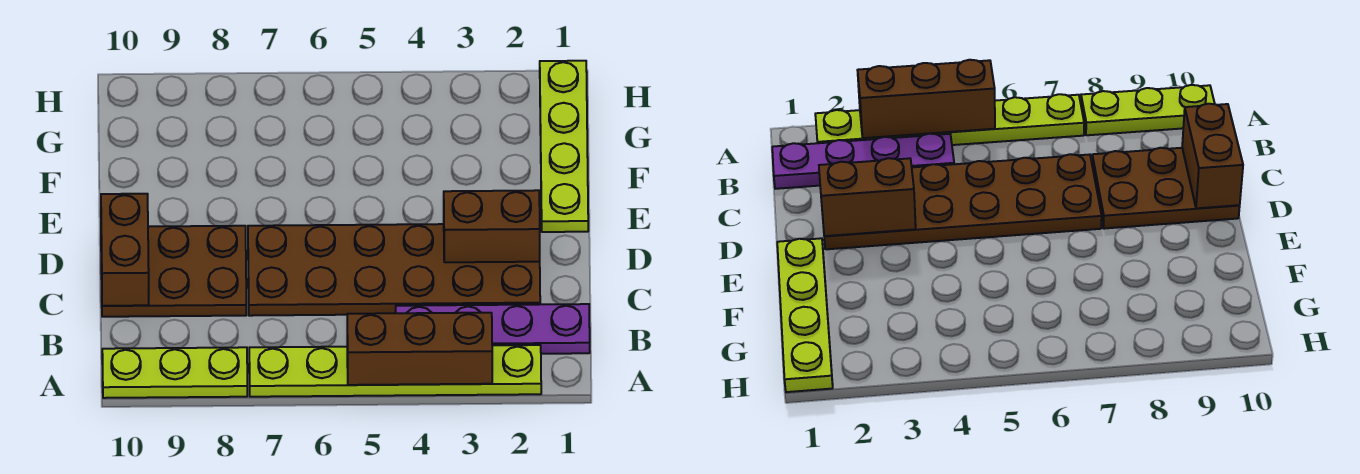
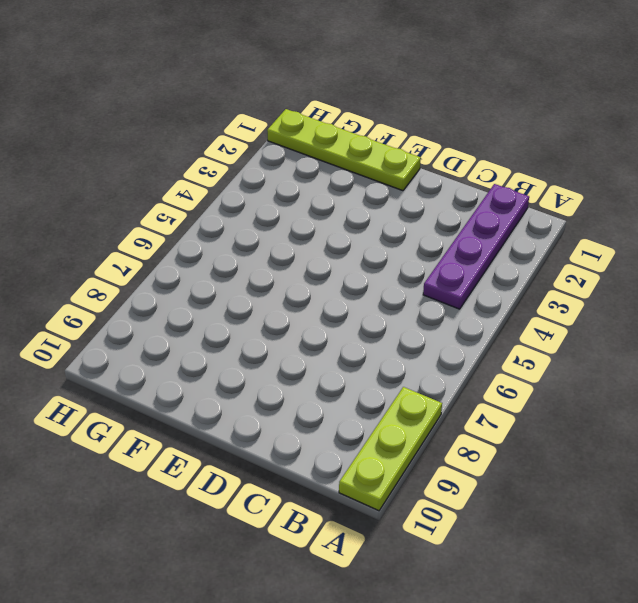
none -> lime plate A2:A7 level 1
none -> brown plate C2:D7 level 1

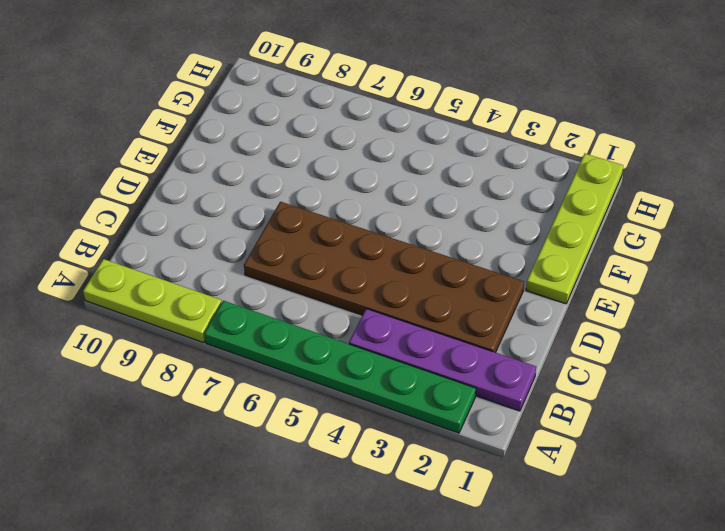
green plate A2:A7 level 1 -> lime plate A2:A7 level 1
none -> brown plate C8:D10 level 1
none -> brown brick A3:A5 level 2

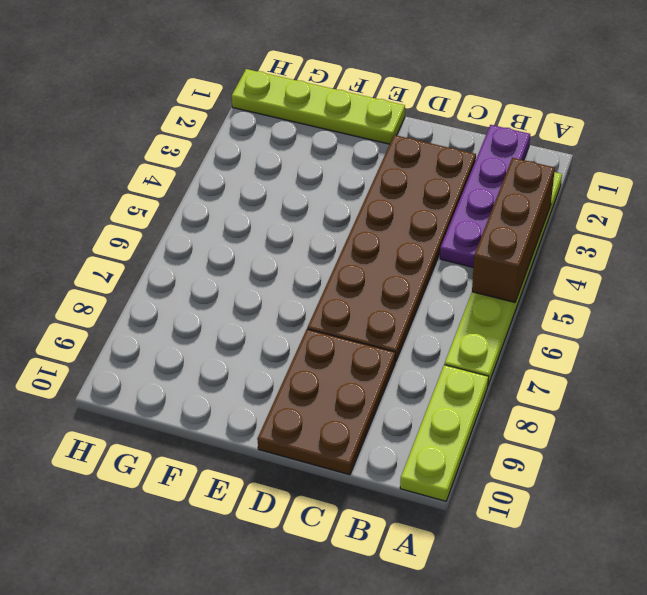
none -> brown brick C10:D10 level 2
none -> brown brick D2:D3 level 2

